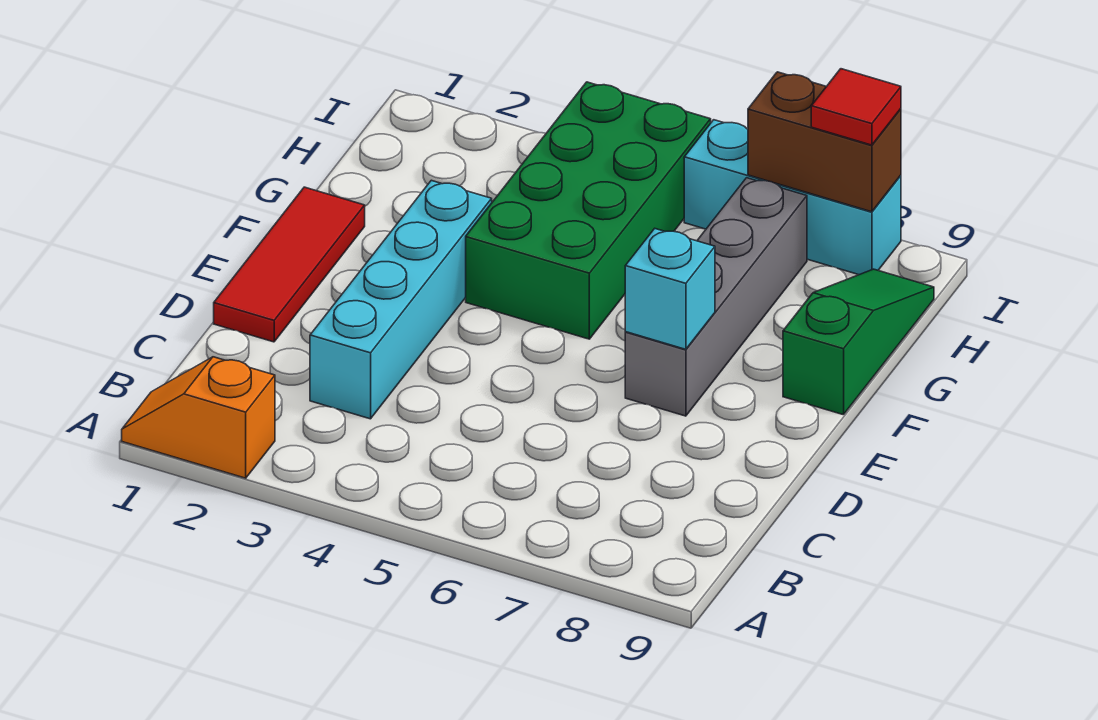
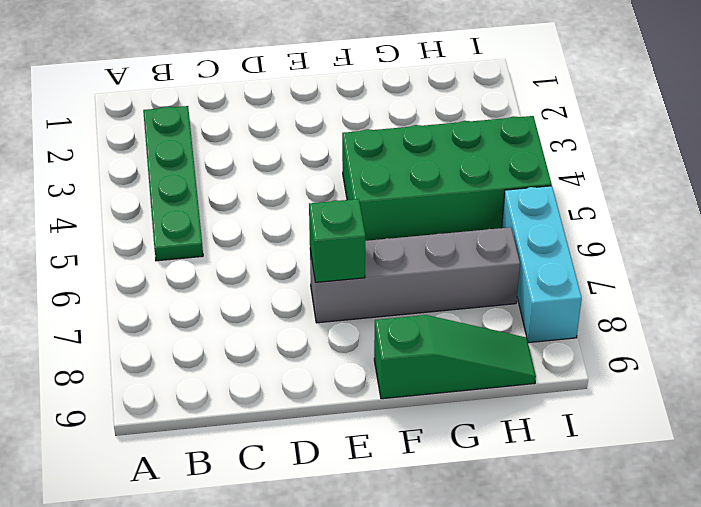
green plate B2:B5 level 1 -> none
green brick E7 level 2 -> cyan brick E7 level 2
none -> orange slope A1:A2 level 1 top 2
none -> cyan brick C3:F3 level 1

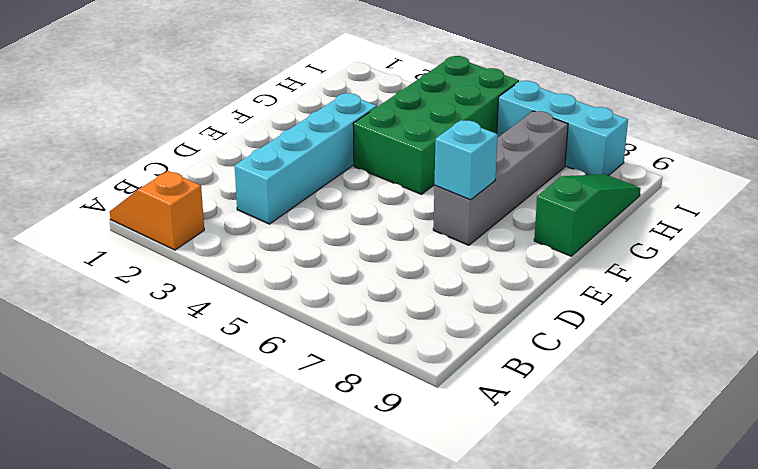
none -> red tile D1:F1 level 1
none -> brown brick I7:I8 level 2

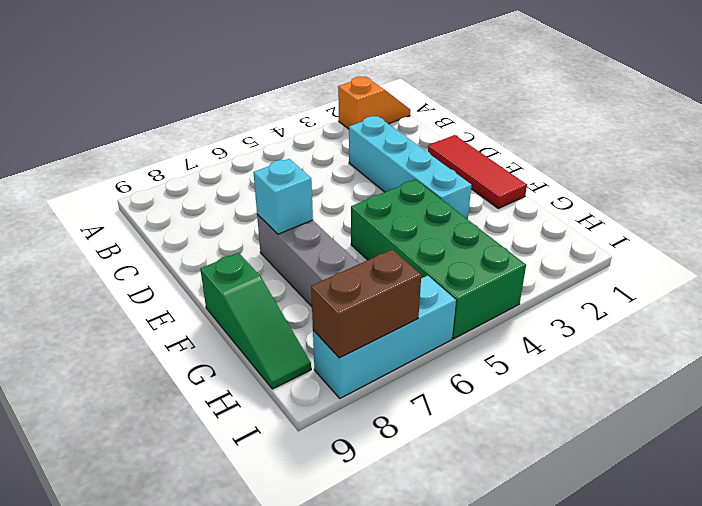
none -> red tile I8 level 3

